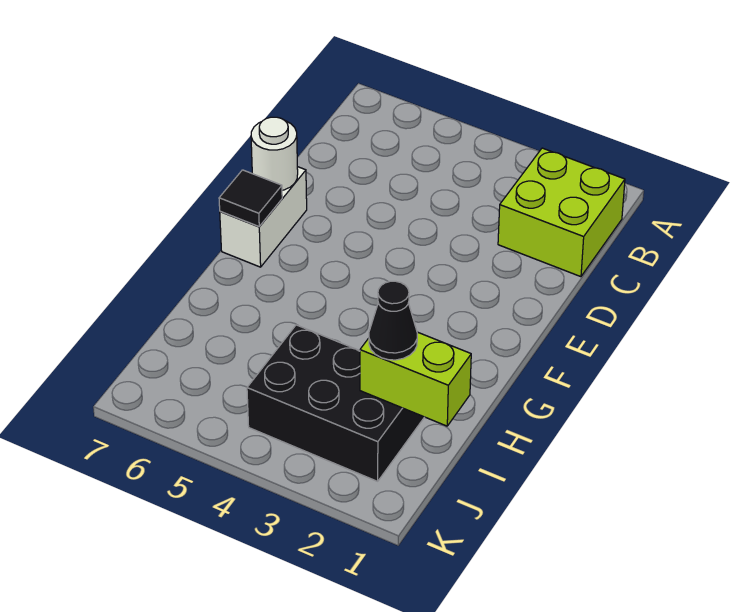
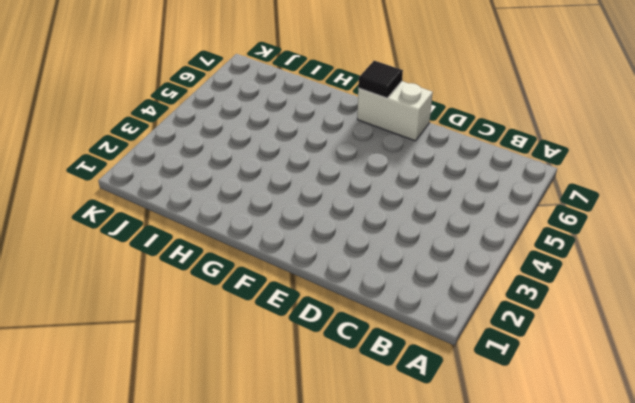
none -> lime brick B1:C2 level 1
none -> black brick I2:J4 level 1

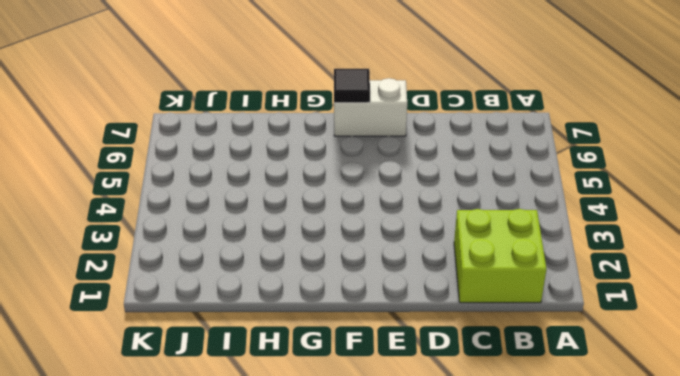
none -> black brick I2:J4 level 1
none -> white round brick E7 level 2

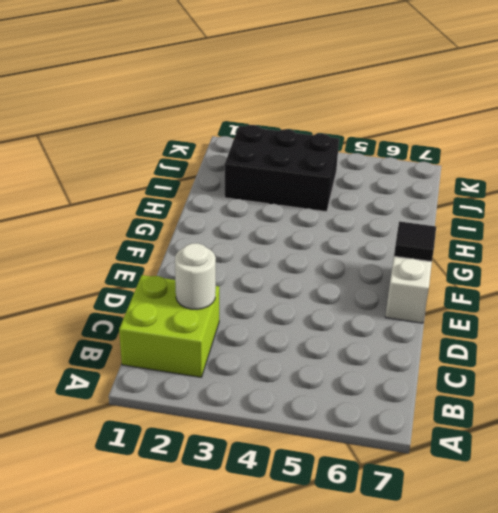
white round brick C2 level 2 -> white round brick E7 level 2
none -> lime brick I1:I2 level 2
none -> black cone I2 level 3

